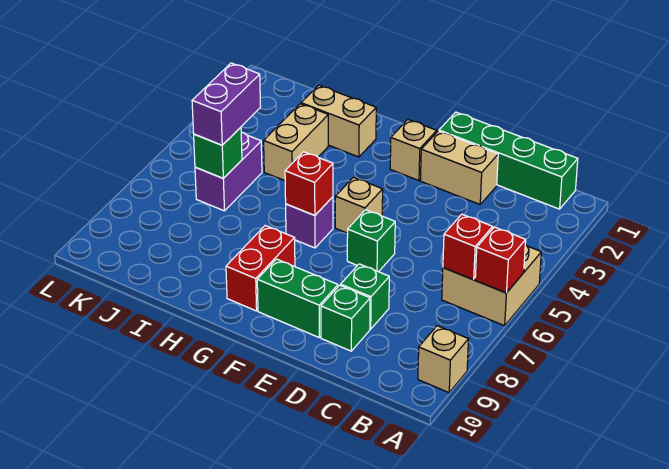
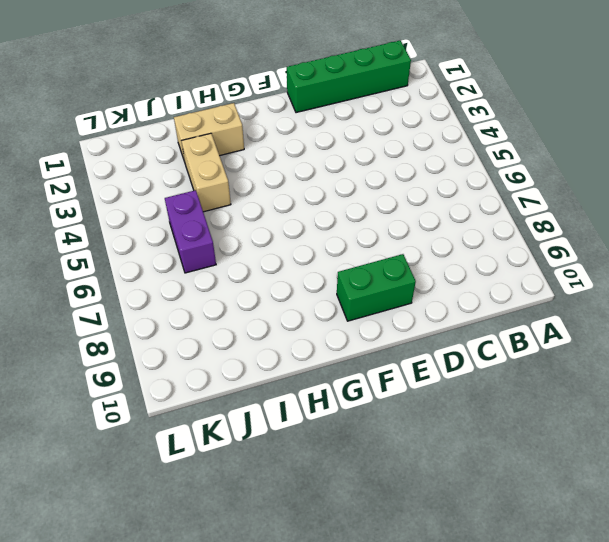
none -> tan brick A5:B6 level 1
none -> tan brick A9 level 1
none -> tan brick D2:E2 level 1

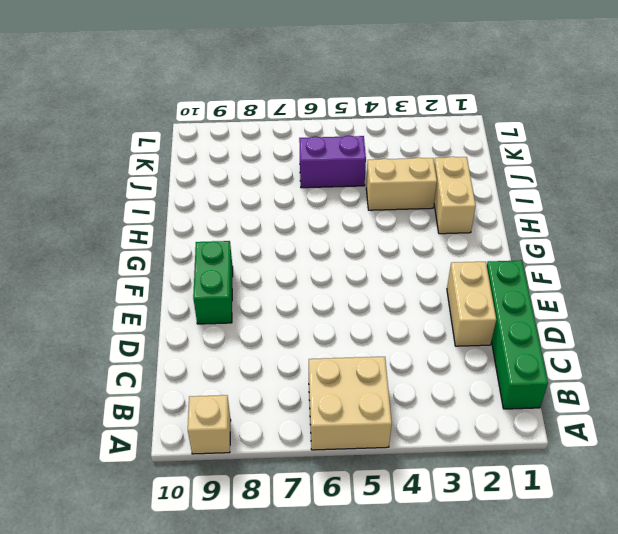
none -> green brick D8 level 1
none -> green brick D9 level 1
none -> green brick E6 level 1

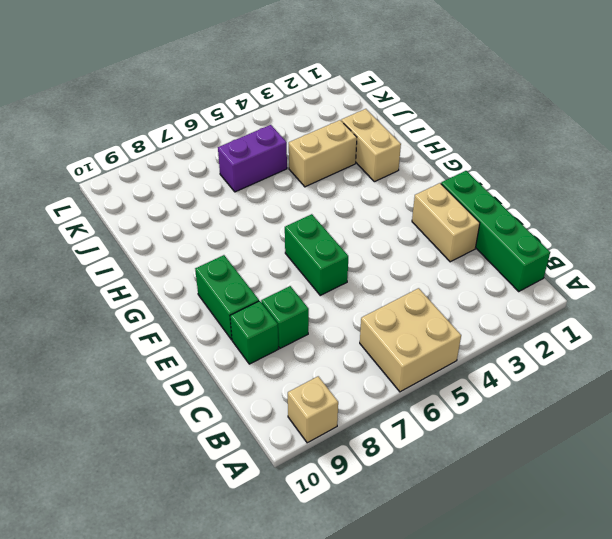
green brick E6:F6 level 1 -> green brick E6 level 1
none -> tan brick F2 level 1
none -> tan brick F5 level 1
none -> purple brick G6 level 1

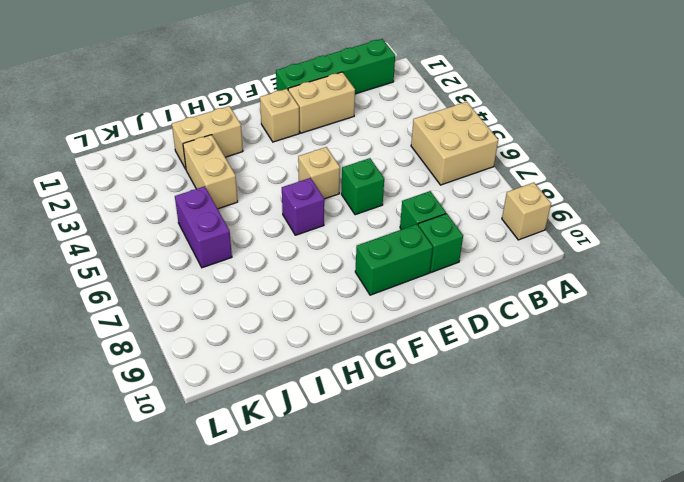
none -> red brick G8:G9 level 1
none -> red brick A6 level 2
none -> red brick B6 level 2

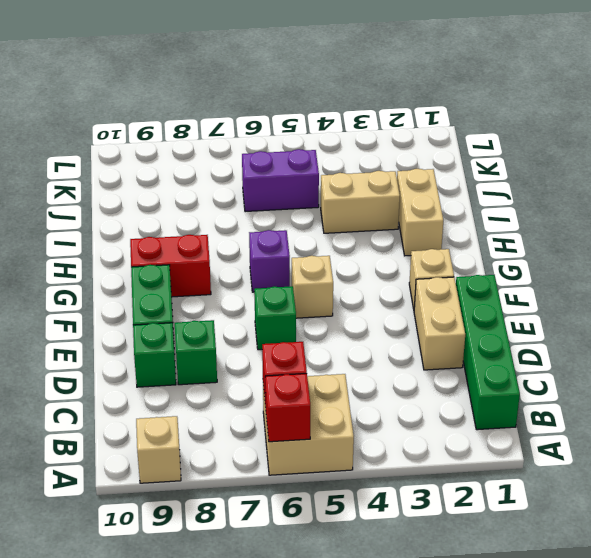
none -> red brick G6 level 2
none -> green brick J6 level 2
none -> purple brick J5:J6 level 3

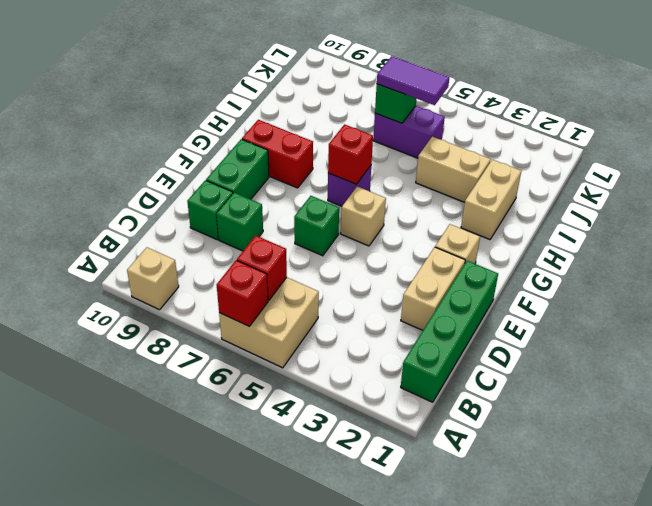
purple tile J5:J6 level 3 -> purple brick J5:J6 level 3

